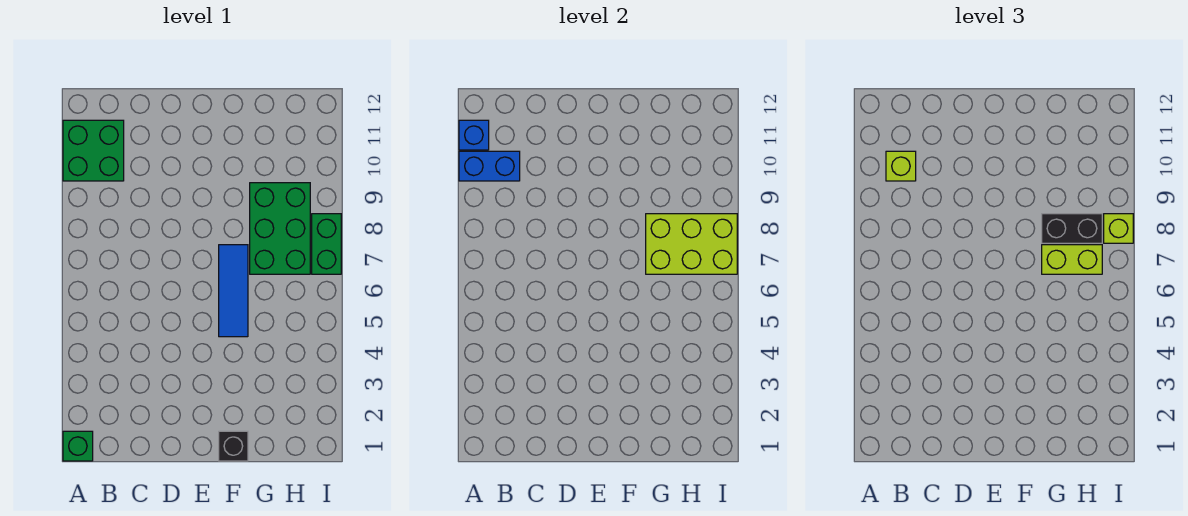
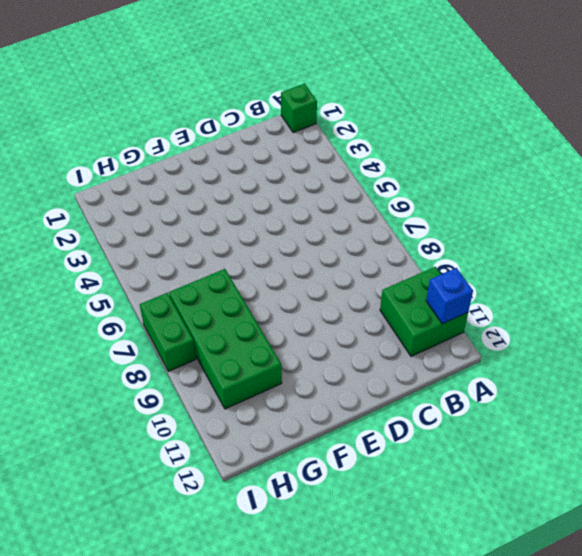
green brick G7:H10 level 1 -> green brick G7:H9 level 1
none -> black brick F1 level 1
none -> blue tile F5:F7 level 1
none -> blue brick A10:B10 level 2

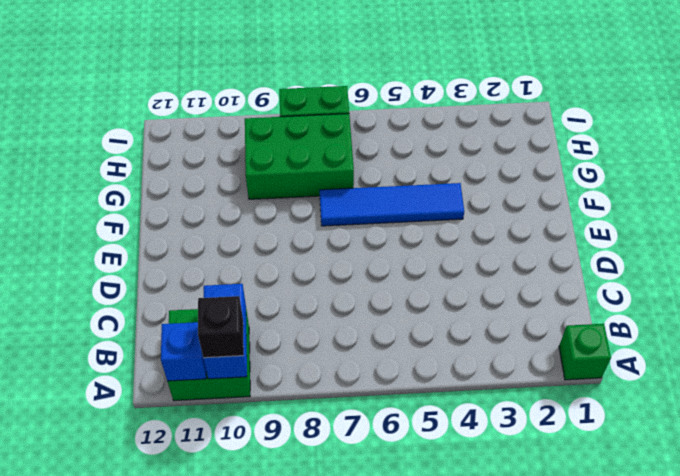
black brick A10 level 3 -> black brick F1 level 1
blue tile F4:F7 level 1 -> blue tile F5:F7 level 1
none -> lime brick G7:I8 level 2
none -> lime brick B10 level 3
none -> lime brick G7:H7 level 3

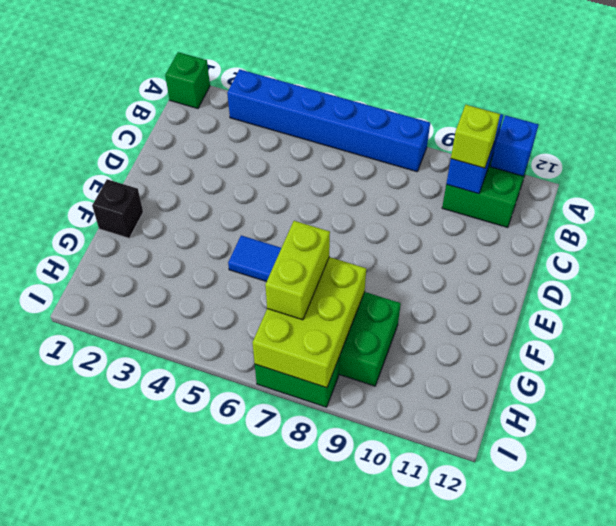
blue brick A3:A8 level 1 -> none
none -> black brick G8:H8 level 3
none -> lime brick I8 level 3

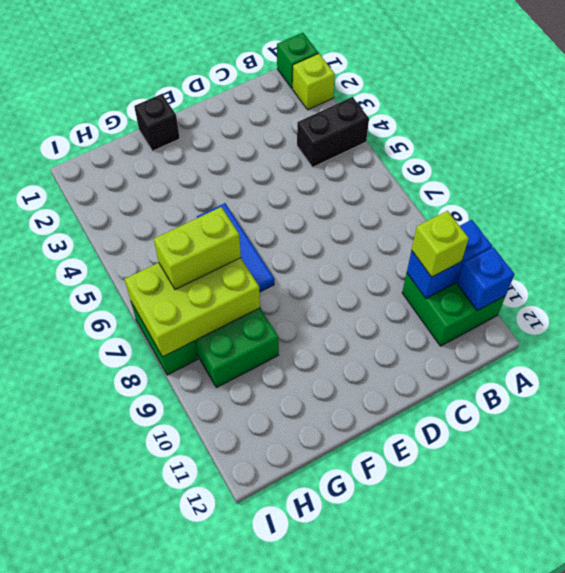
lime brick A2 level 1 -> lime brick I8 level 3
black brick A4:B4 level 1 -> black brick G8:H8 level 3

